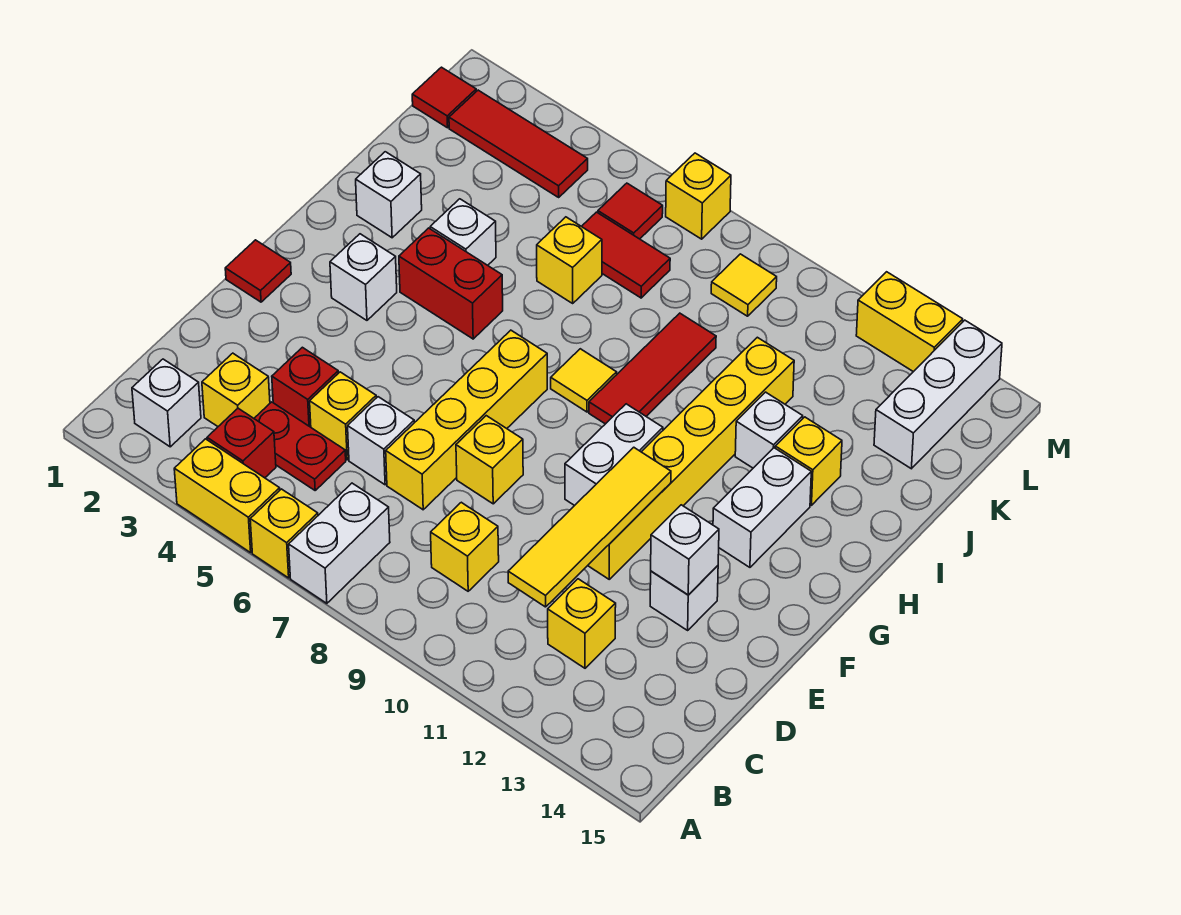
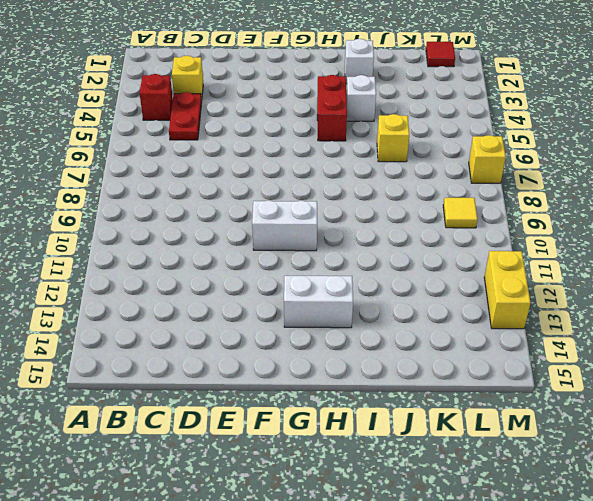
none -> yellow brick A4:A5 level 1
none -> yellow brick A6 level 1
none -> white brick A7:B7 level 1
none -> white brick B2 level 1

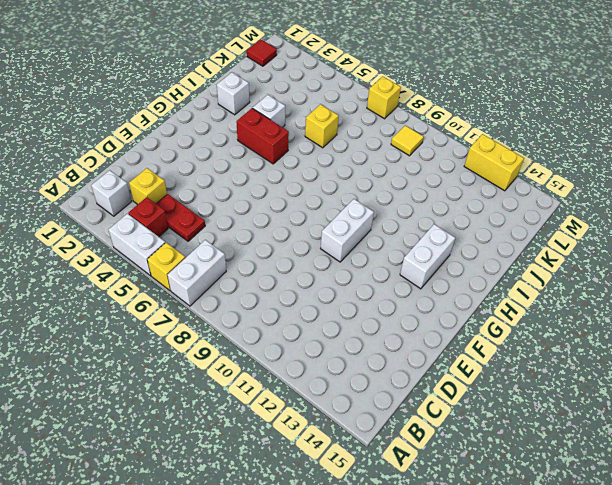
white brick A4:A5 level 1 -> yellow brick A4:A5 level 1
none -> yellow brick C9 level 1
none -> yellow brick C12 level 1
none -> red brick D4 level 1
none -> yellow brick D5 level 1

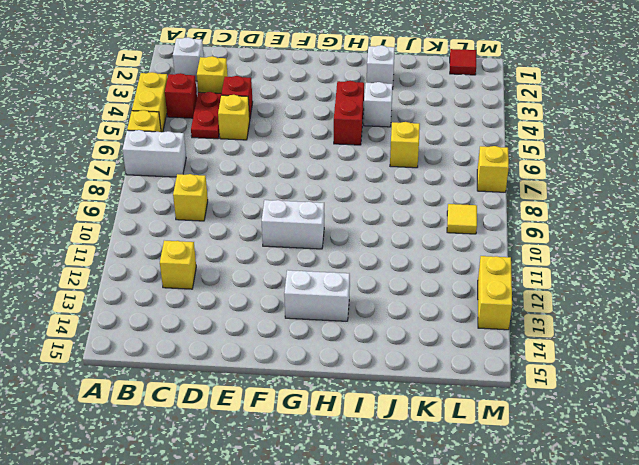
none -> white brick D6 level 1
none -> yellow brick D7:G7 level 1
none -> yellow brick E8 level 1
none -> yellow brick E11:J11 level 1

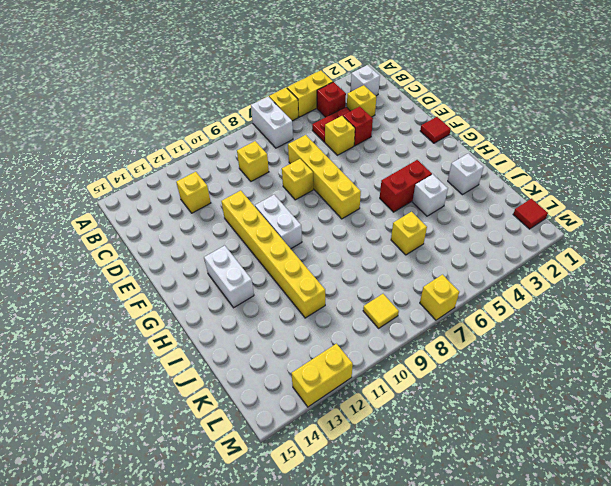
none -> white brick D6 level 1
none -> white brick E13 level 1
none -> white brick G3 level 1
none -> yellow tile H8 level 1

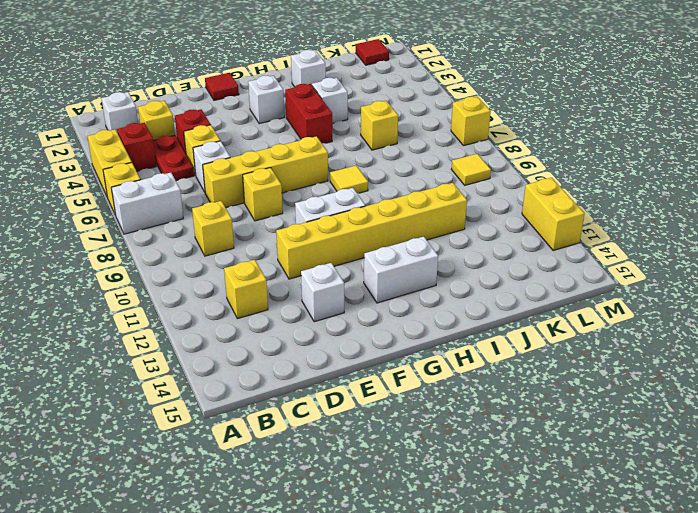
none -> red tile H9:J9 level 1
none -> white brick I12 level 1
none -> yellow brick I13 level 1
none -> red tile K6:K7 level 1

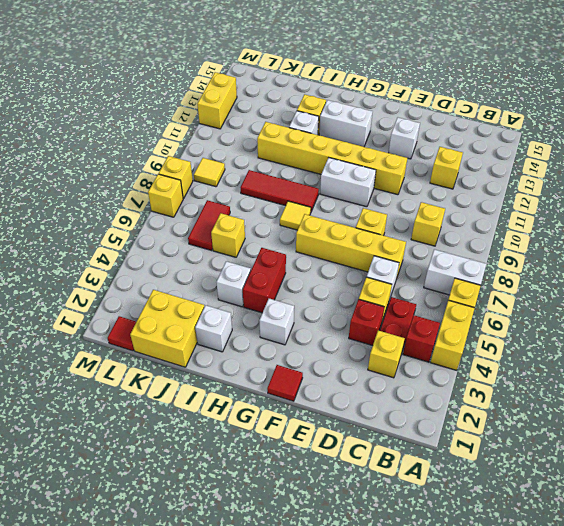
yellow brick J1:K2 level 1 -> none
yellow brick M8 level 1 -> none
none -> white brick B2 level 1
none -> white brick K14:M14 level 1
none -> red tile L2:L4 level 1
none -> red tile L6 level 1

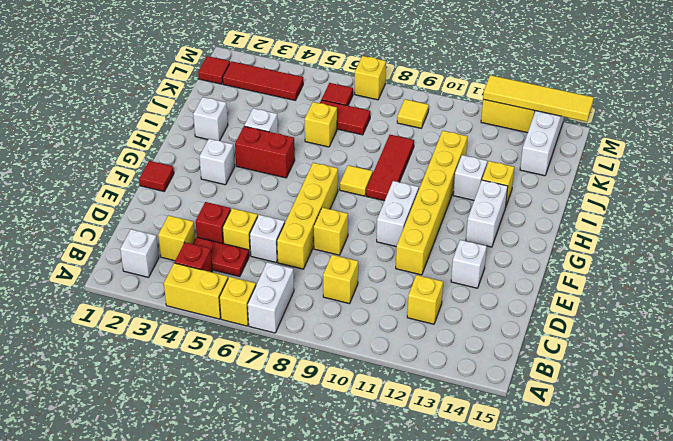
yellow tile M12:M15 level 2 -> yellow tile C11:F11 level 2
none -> white brick E13 level 2

